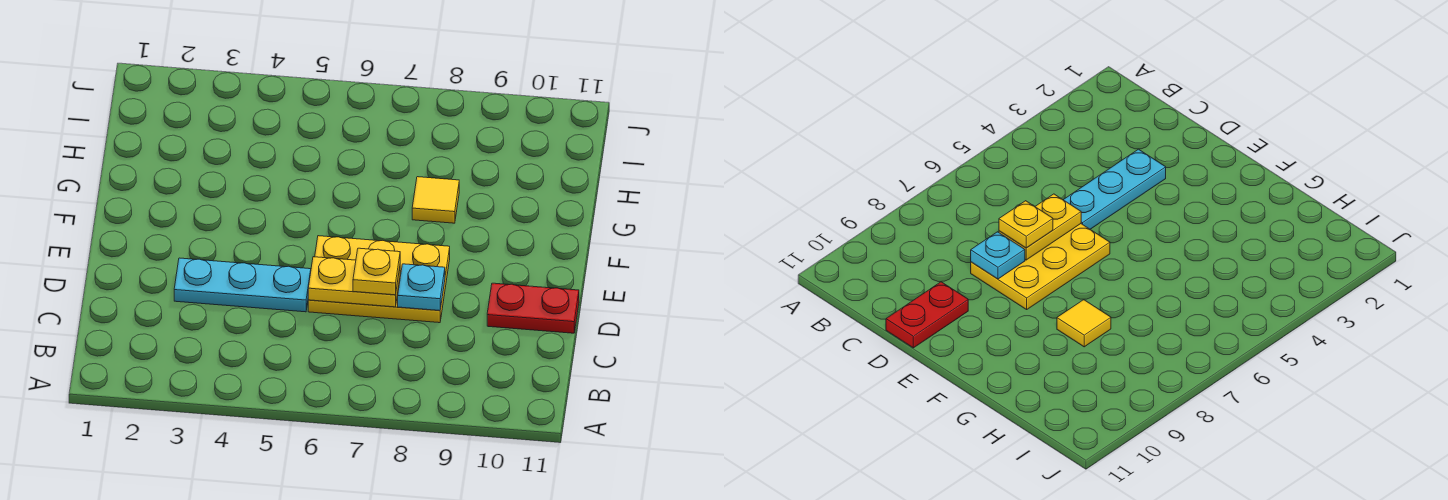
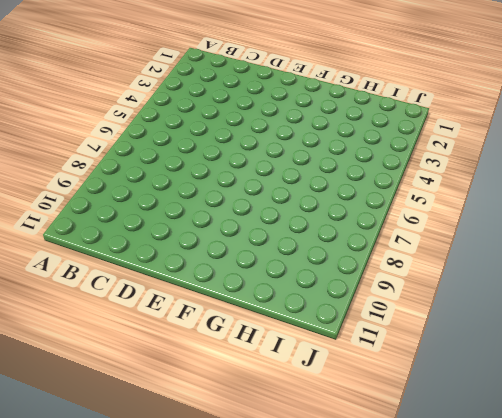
none -> cyan plate D3:D5 level 1
none -> yellow plate D6:E8 level 1

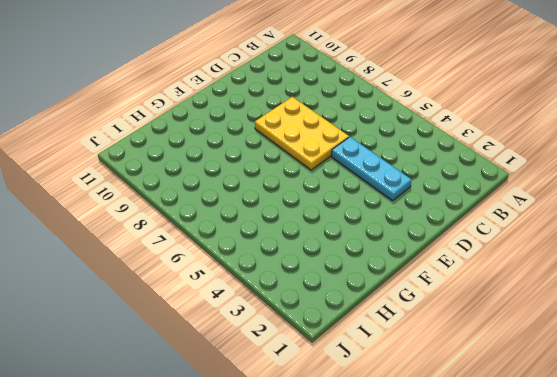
none -> red plate D10:D11 level 1
none -> yellow tile G8 level 1

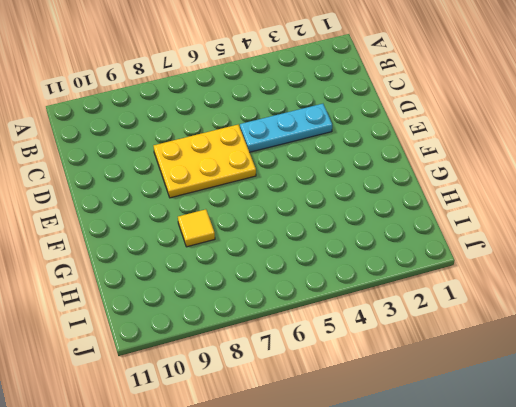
none -> red plate D10:D11 level 1
none -> yellow plate D6:D7 level 2

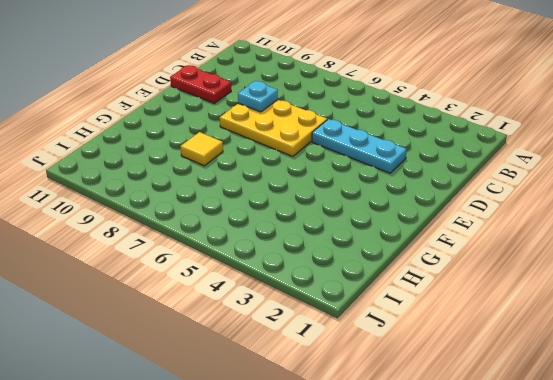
none -> yellow plate D6:D7 level 2
none -> yellow plate D7 level 3

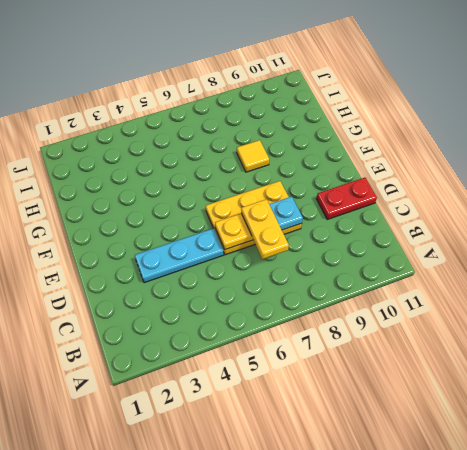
yellow plate C7:D7 level 3 -> yellow plate D7 level 3

